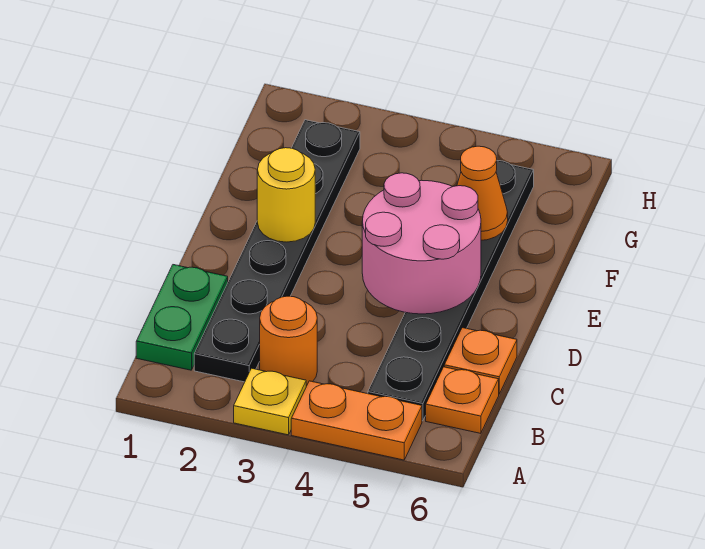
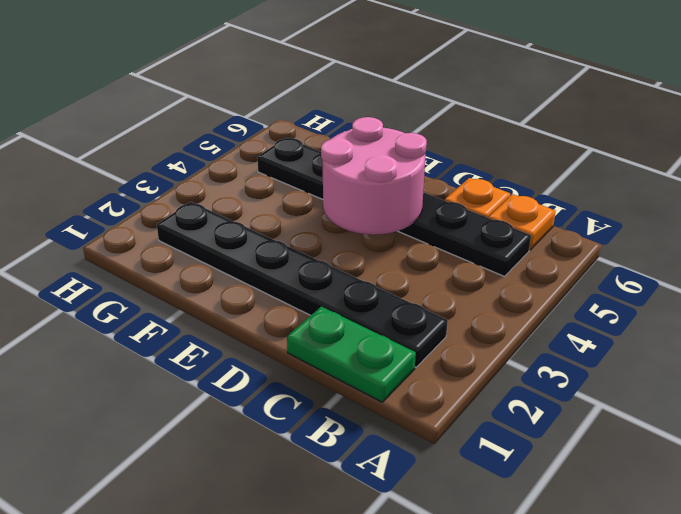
none -> yellow plate A3 level 1
none -> orange plate A4:A5 level 1

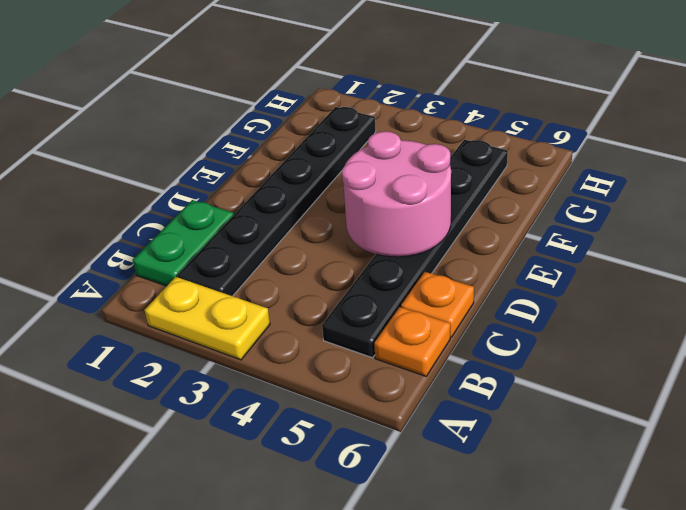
yellow plate A2:A3 level 1 -> yellow plate A3 level 1
none -> orange plate A4:A5 level 1
none -> orange round brick B3 level 1

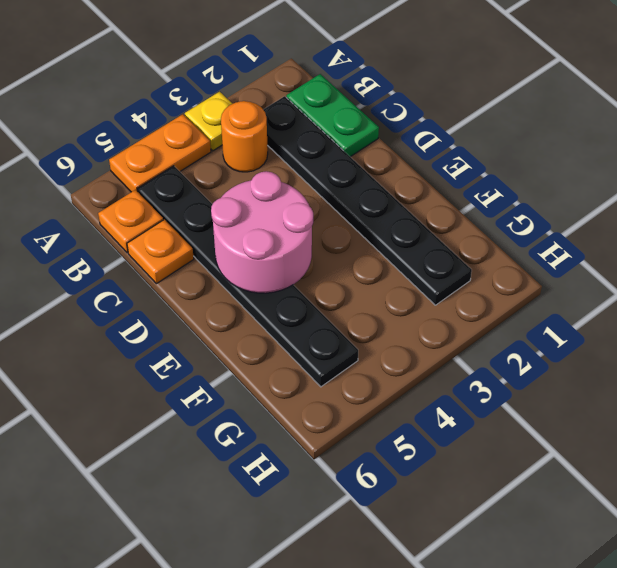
none -> yellow round brick E2 level 2
none -> orange cone F5 level 2

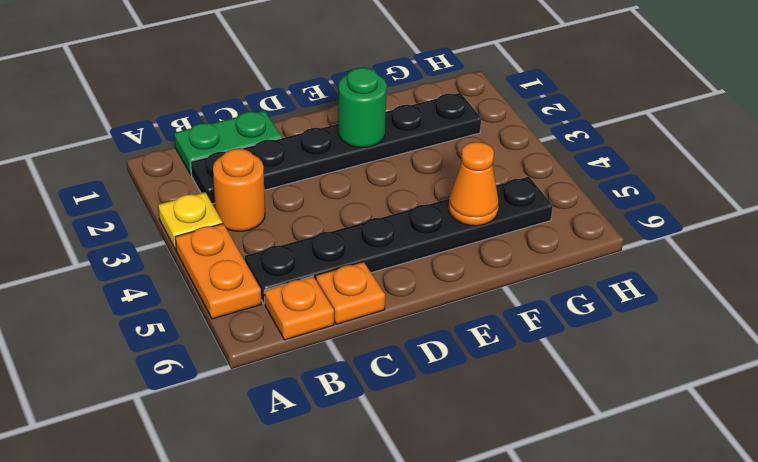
green round brick E2 level 2 -> yellow round brick E2 level 2
none -> pink round brick D4:E5 level 2

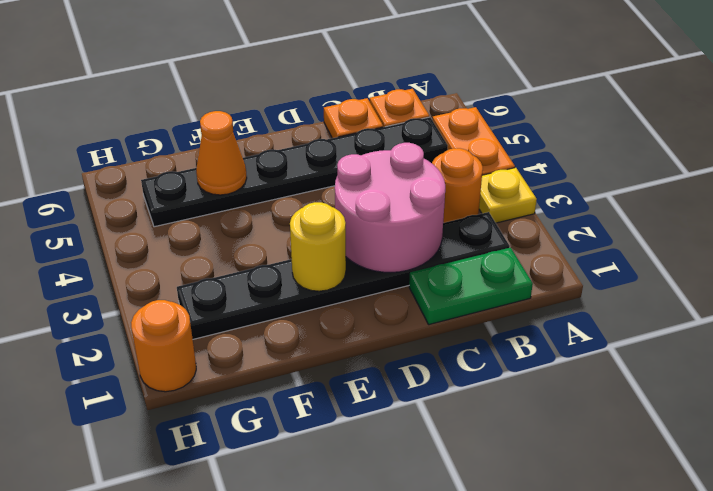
pink round brick C2:D3 level 2 -> pink round brick D4:E5 level 2
orange round brick H1 level 1 -> none

